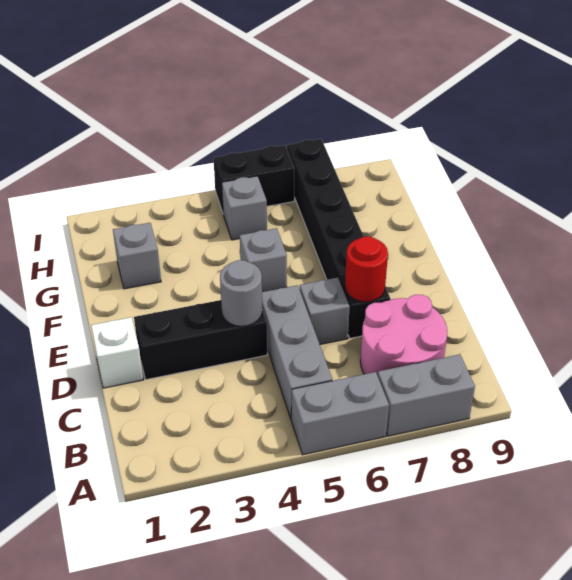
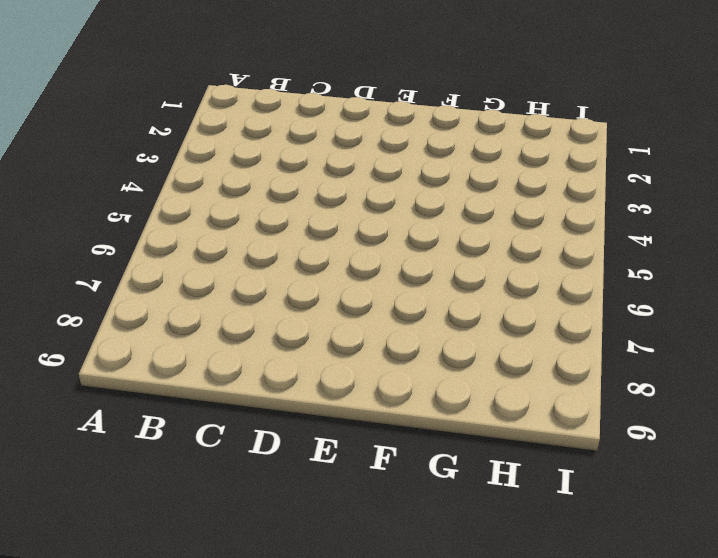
none -> grey brick A5:A6 level 1
none -> grey brick A7:A8 level 1
none -> grey brick B5:D5 level 1

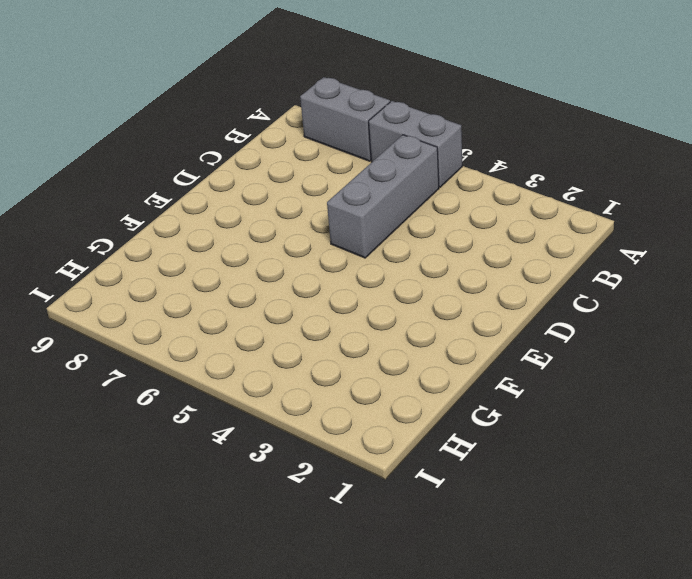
none -> pink round brick B7:C8 level 1
none -> white brick D1 level 1
none -> black brick D2:D4 level 1

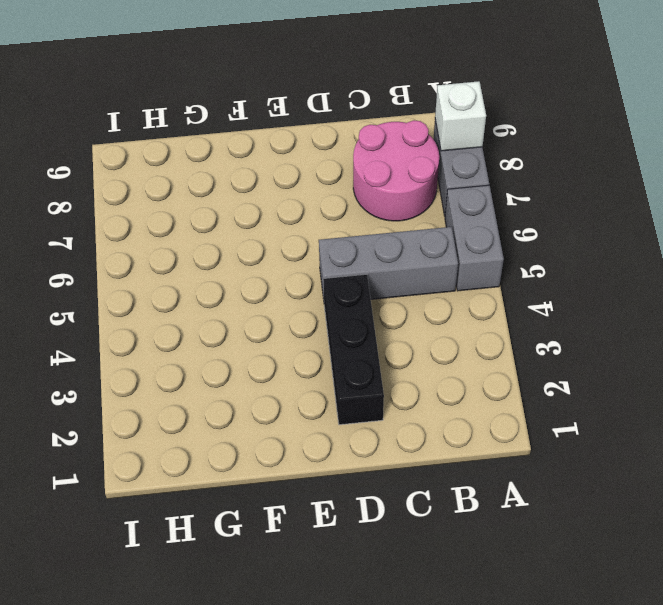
white brick A8 level 2 -> white brick D1 level 1
none -> grey brick D6 level 1
none -> black brick D7:I7 level 1
none -> grey brick F5 level 1

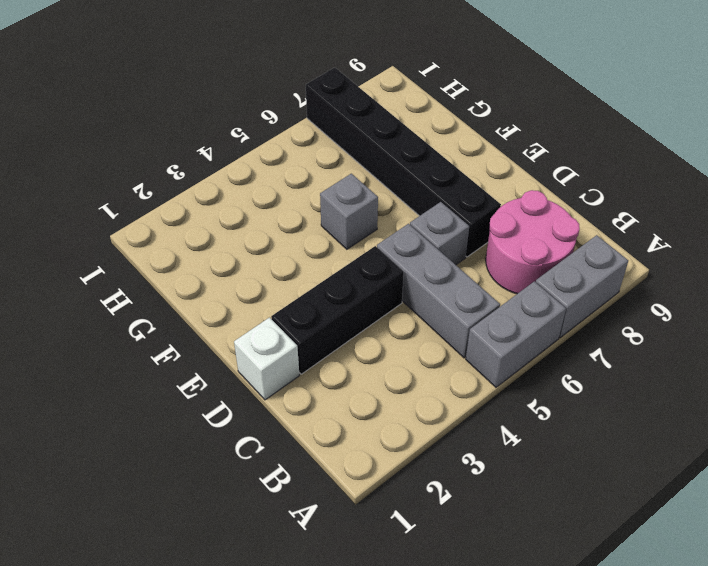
none -> grey brick G2 level 1
none -> grey brick H5 level 1
none -> black brick I5:I6 level 1

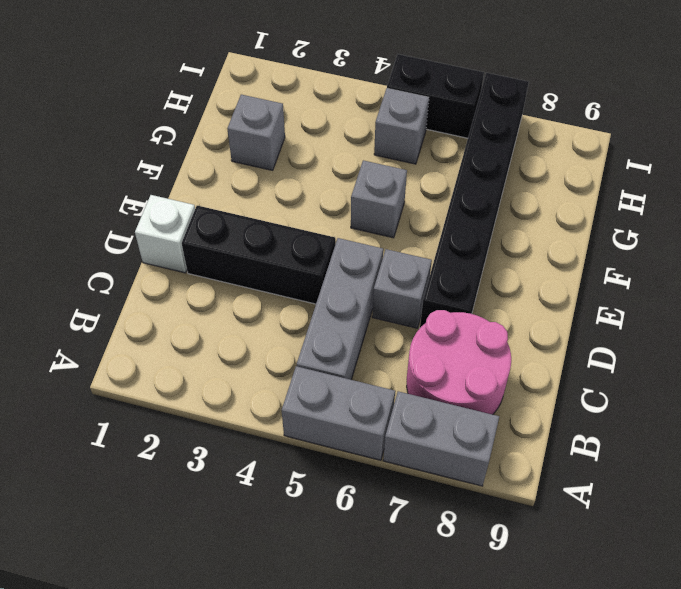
none -> grey round brick D4 level 2
none -> red round brick D7 level 2

